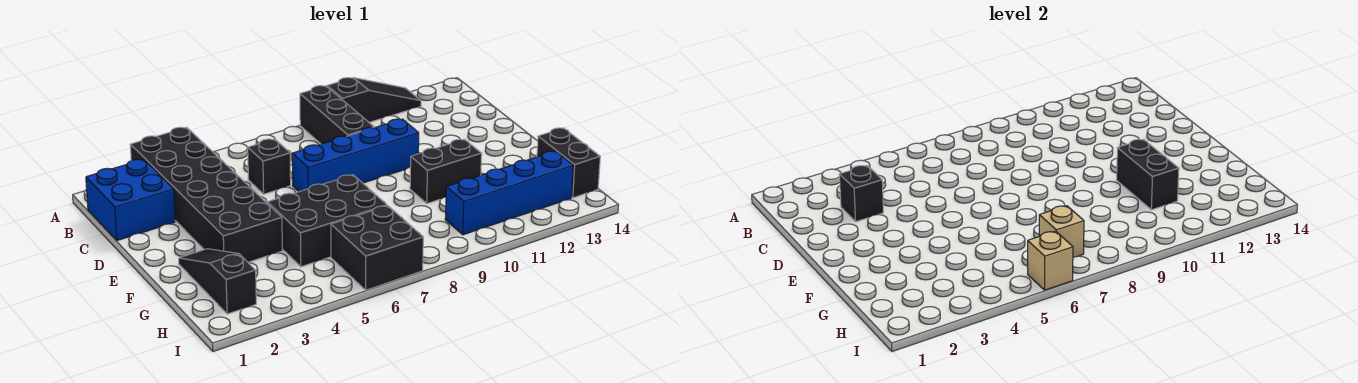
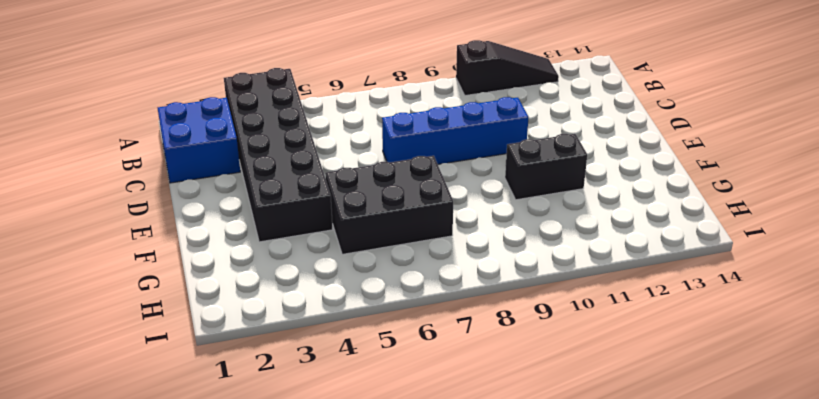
none -> black brick A9:C9 level 1
none -> black brick C6 level 1
none -> black slope F2:H2 level 1 top H

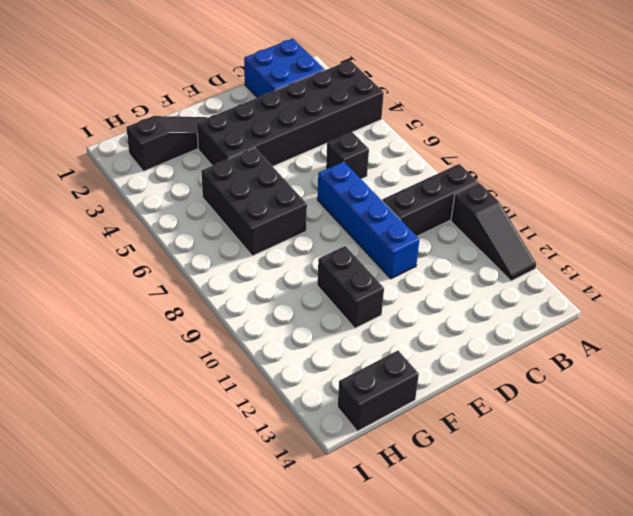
none -> black brick H6:I7 level 1
none -> blue brick H10:H13 level 1
none -> black brick C3 level 2

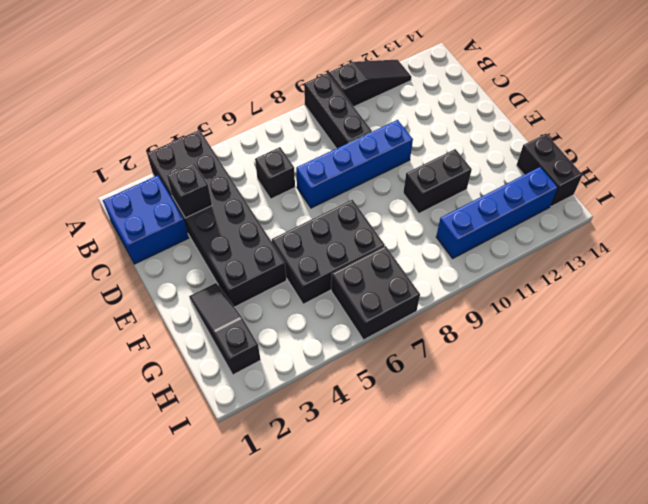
none -> black brick F11:G11 level 2
none -> tan brick H7 level 2
none -> tan brick I6 level 2

